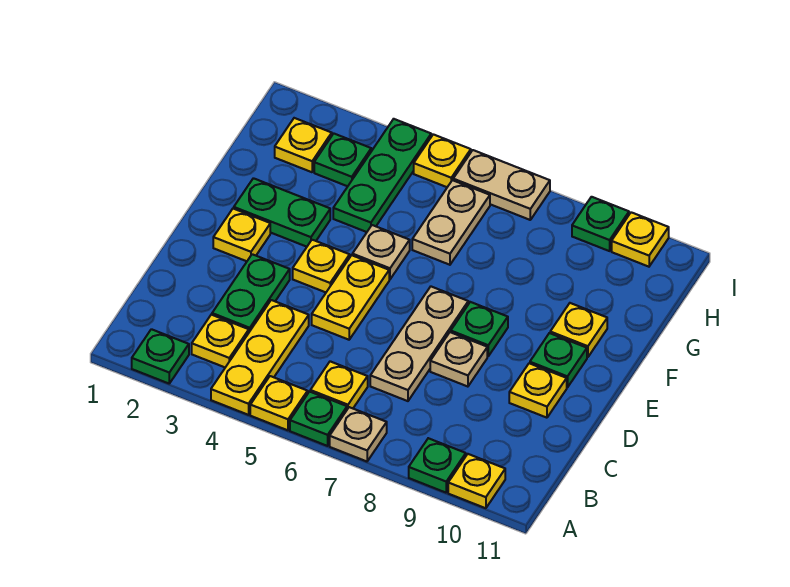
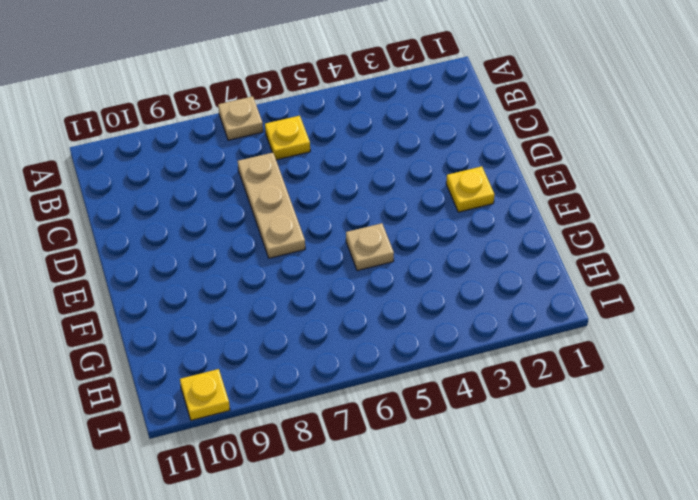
none -> green plate A2 level 1
none -> yellow plate A4:C4 level 1
none -> yellow plate A5 level 1

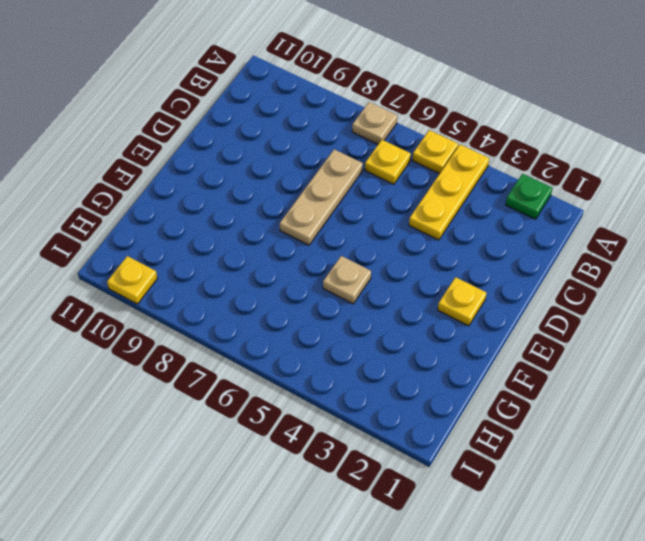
none -> green plate A6 level 1
none -> green plate A9 level 1
none -> yellow plate A10 level 1

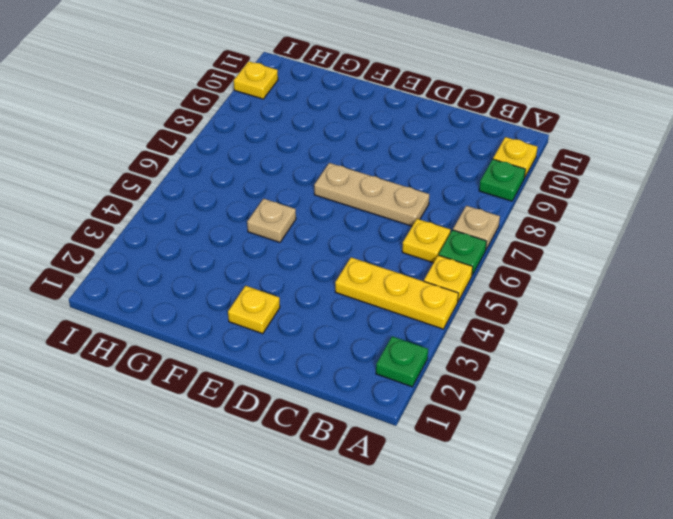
none -> yellow plate B3 level 1
none -> green plate C3:D3 level 1
none -> yellow plate D5:E5 level 1

